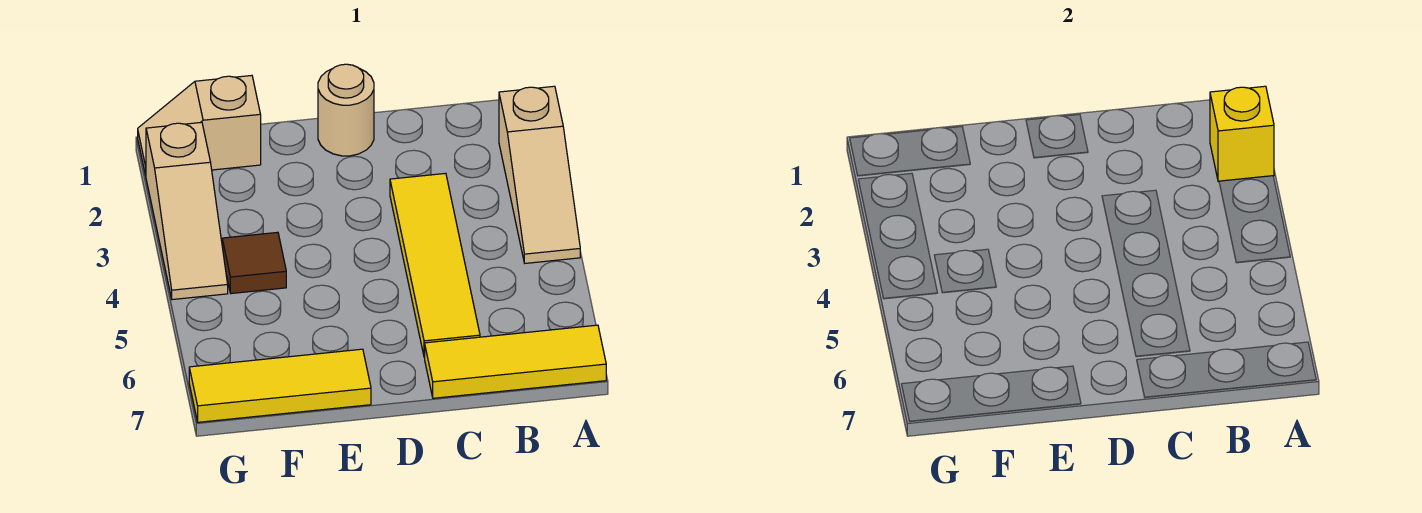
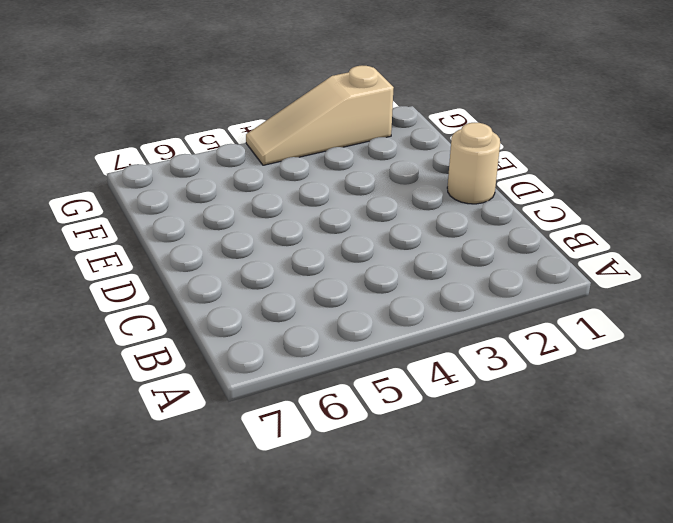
none -> tan slope A2:A4 level 1 top 2
none -> yellow tile A7:C7 level 1

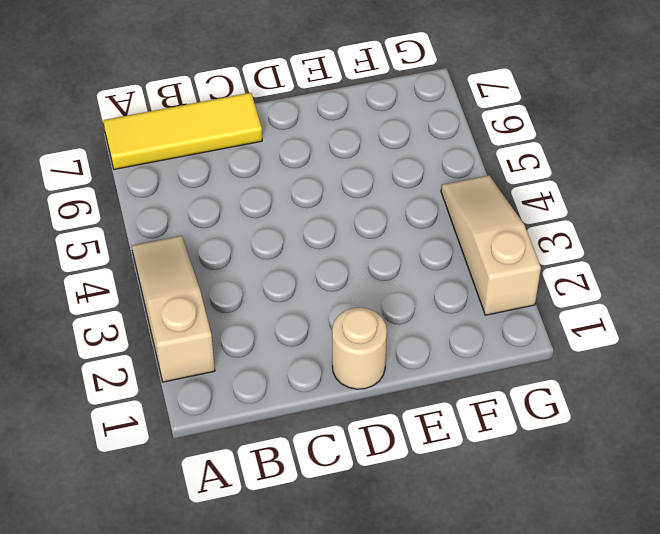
none -> yellow tile C3:C6 level 1
none -> yellow tile E7:G7 level 1

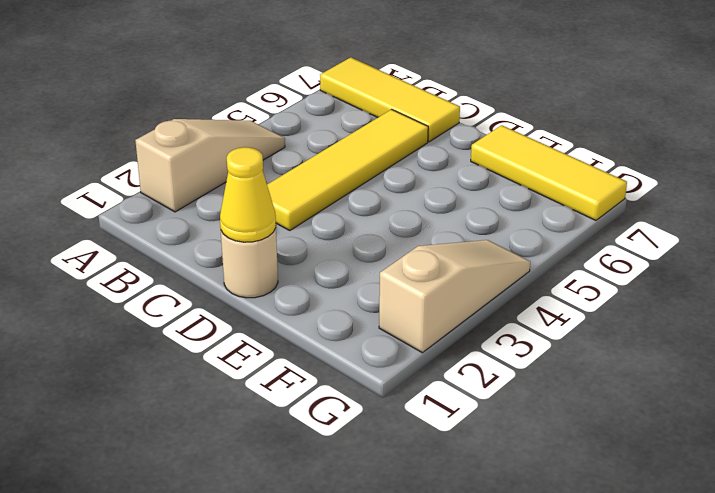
yellow cone D1 level 2 -> none
none -> tan slope F1:G1 level 1 top F
none -> brown tile F4 level 1

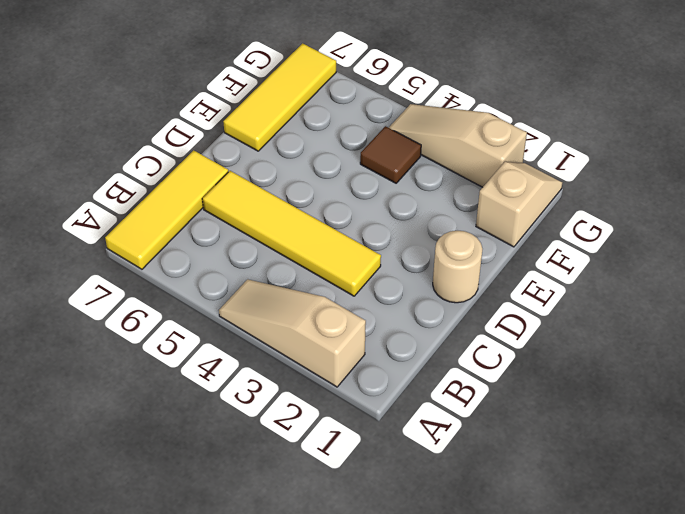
none -> yellow brick A2 level 2

